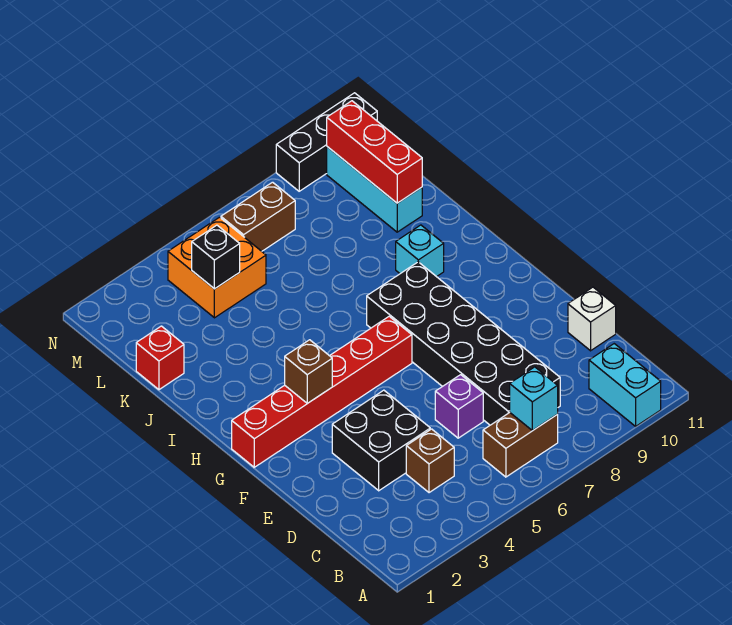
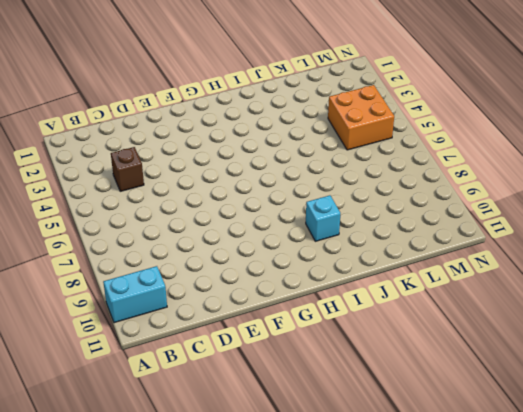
none -> brown brick B6:B7 level 1
none -> black brick C7:H8 level 1
none -> black brick D3:E4 level 1

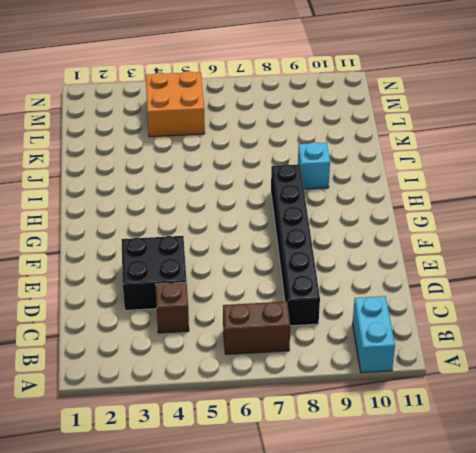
black brick C8:H8 level 1 -> black brick C7:H8 level 1
none -> purple brick D6 level 1
none -> white brick D11 level 1
none -> red brick G1:G6 level 1

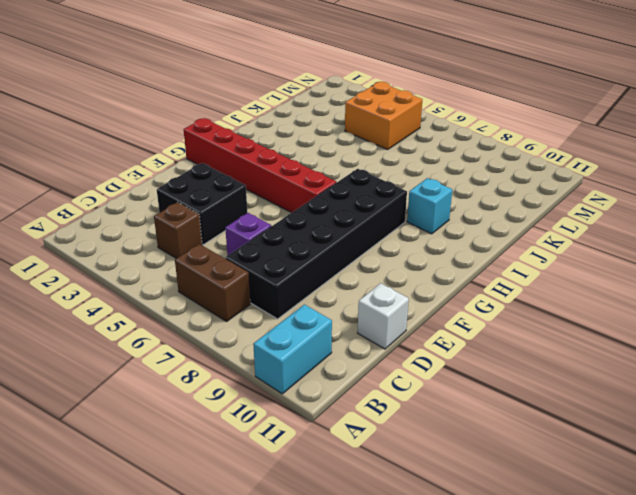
none -> red brick K1 level 1
none -> cyan brick K10:M10 level 1
none -> brown brick M6:M7 level 1

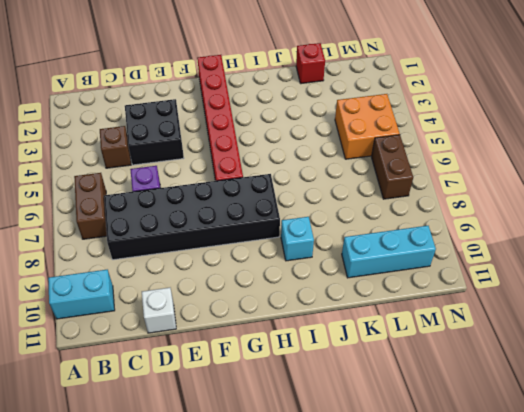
none -> black brick N9:N11 level 1
none -> cyan brick B7 level 2
none -> brown brick G3 level 2

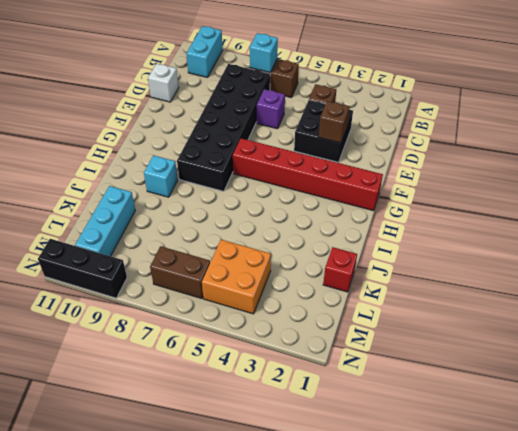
brown brick E3 level 2 -> brown brick G3 level 2
none -> red brick K10:M10 level 2
none -> black brick L4 level 2

